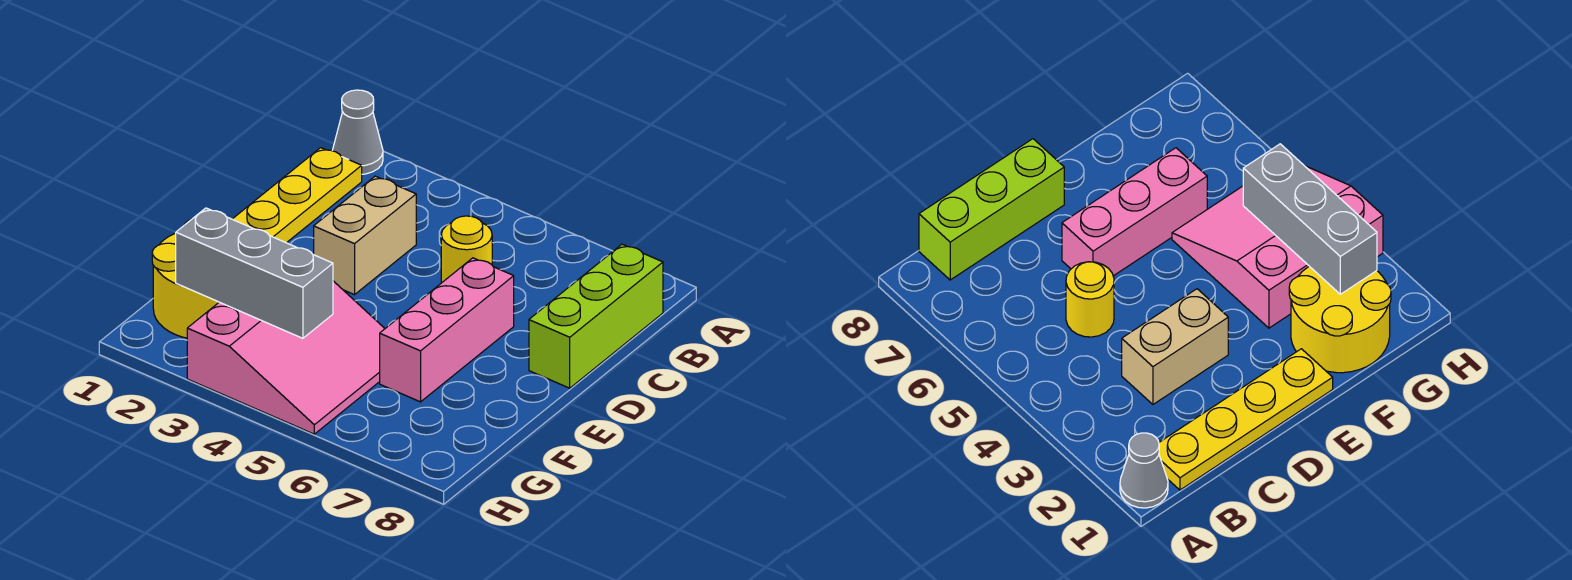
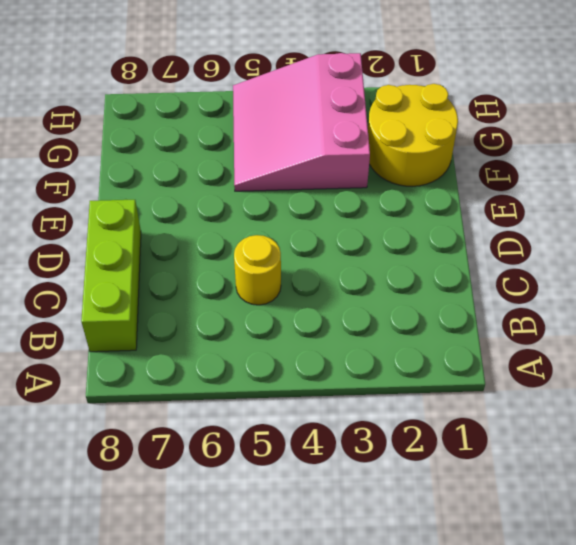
none -> grey cone A1 level 1
none -> yellow plate B1:E1 level 1

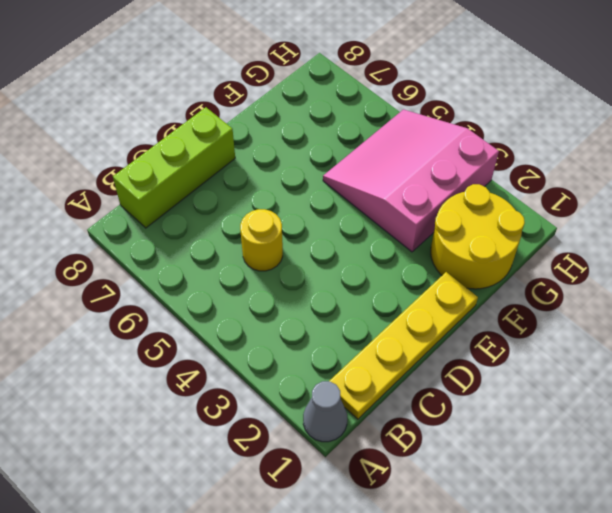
none -> tan brick C3:D3 level 1
none -> pink brick D6:F6 level 1

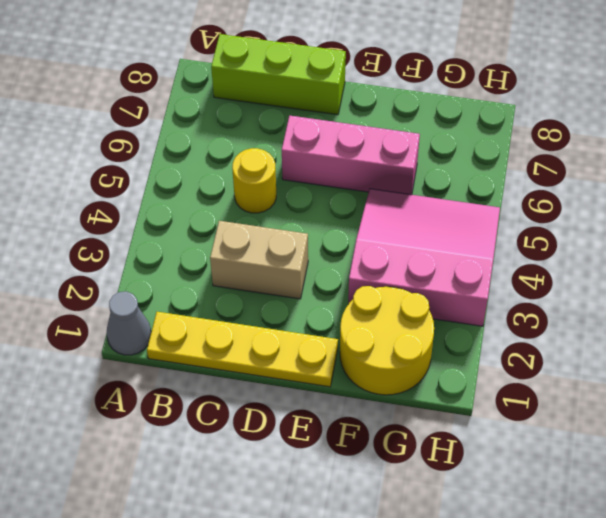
none -> grey brick G2:G4 level 2

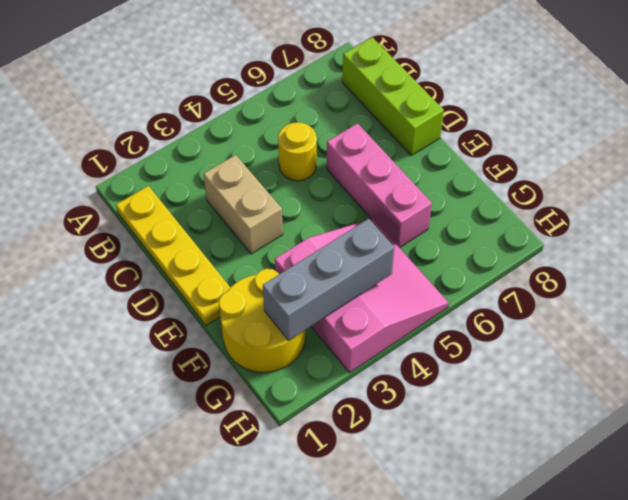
none -> grey cone A1 level 1

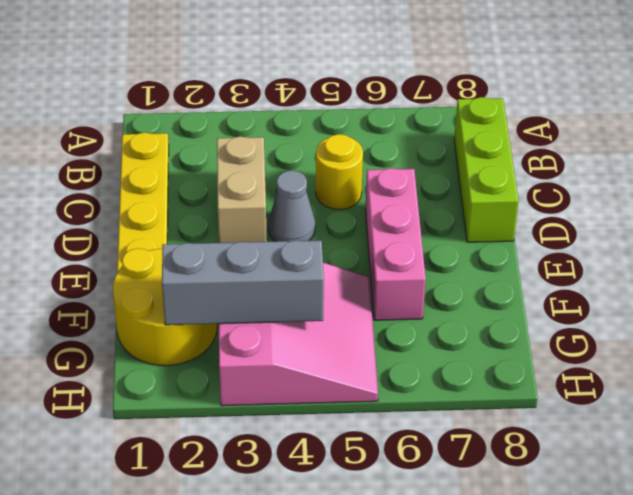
grey cone D4 level 1 -> grey cone A1 level 1

